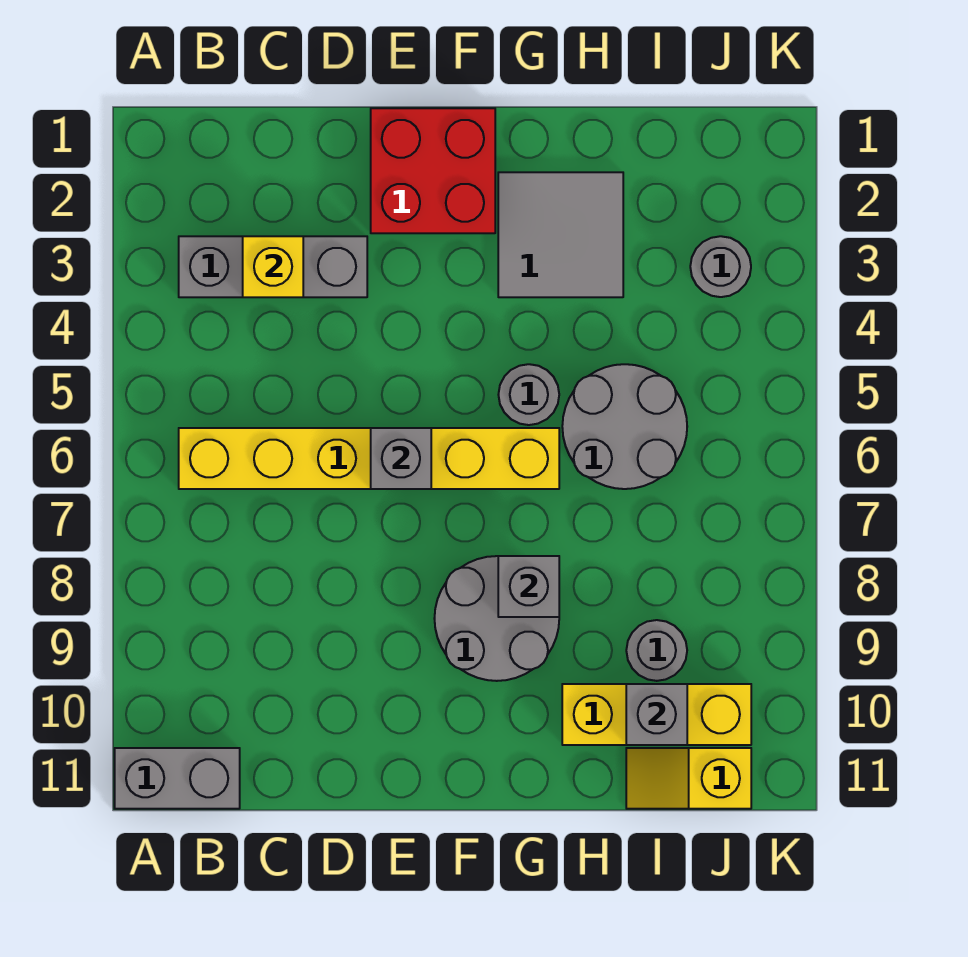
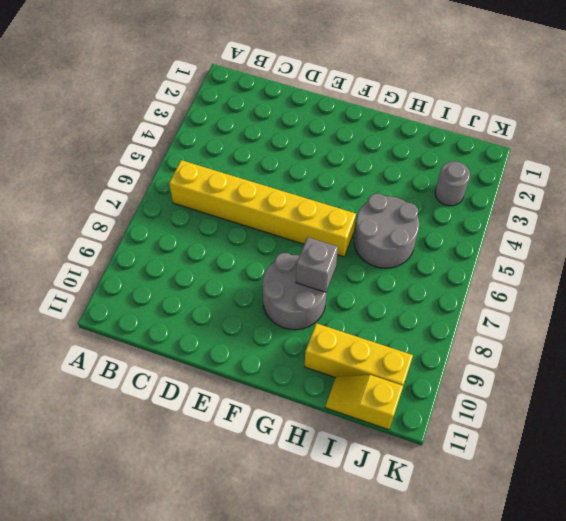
none -> grey brick A11:B11 level 1
none -> grey brick B3:D3 level 1
none -> red brick E1:F2 level 1

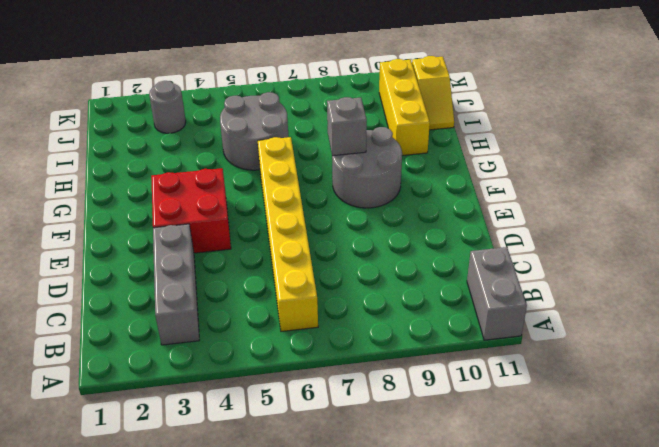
red brick E3:F4 level 1 -> red brick E1:F2 level 1
none -> grey tile G2:H3 level 1
none -> grey round brick G5 level 1
none -> grey round brick I9 level 1

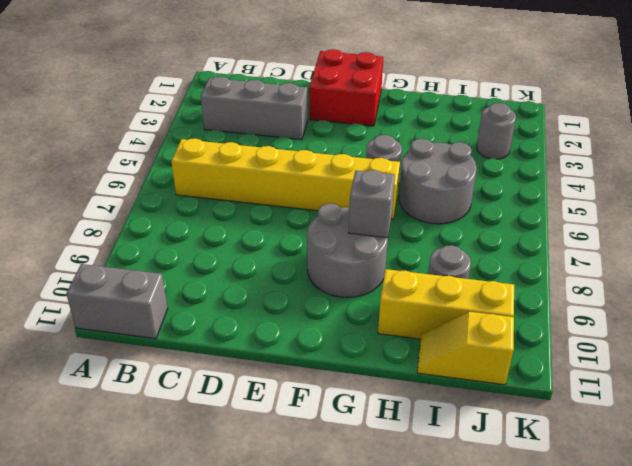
none -> grey tile G2:H3 level 1
none -> yellow brick C3 level 2
none -> grey brick E6 level 2

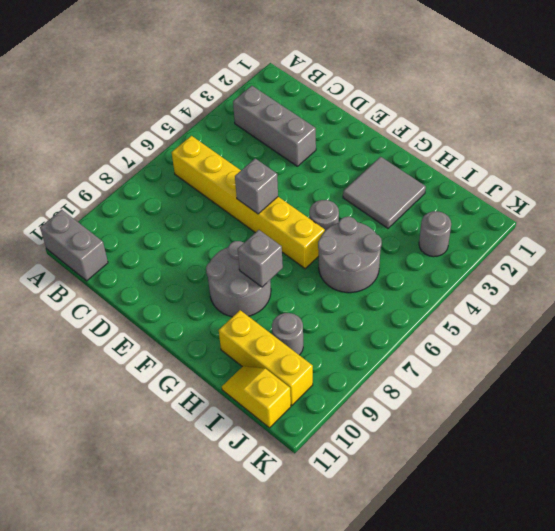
none -> red brick E1:F2 level 1
none -> yellow brick C3 level 2
none -> grey brick I10 level 2

